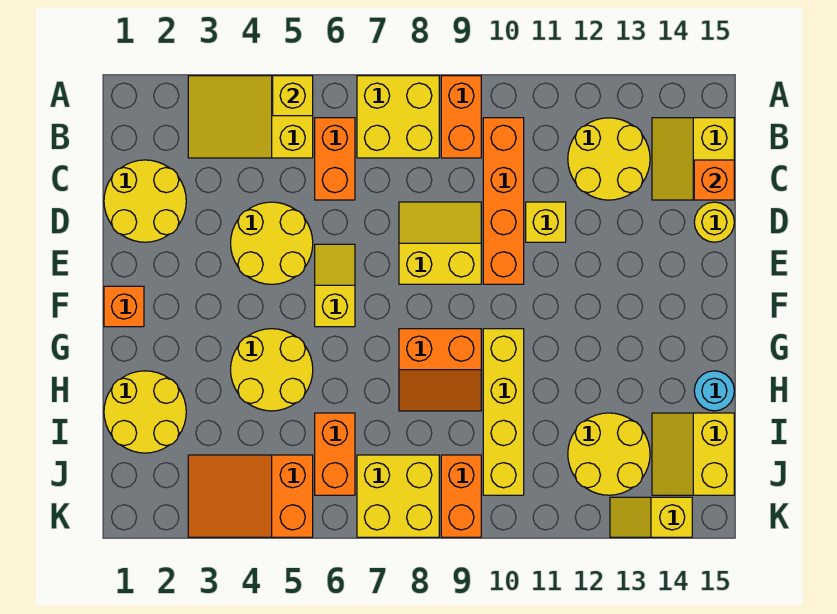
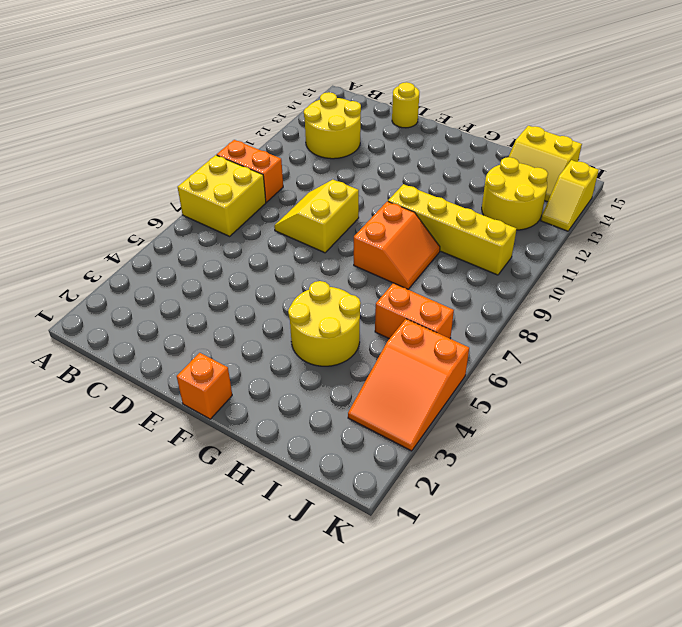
none -> yellow slope A3:B5 level 1 top 5
none -> orange brick B6:C6 level 1
none -> orange brick B10:E10 level 1

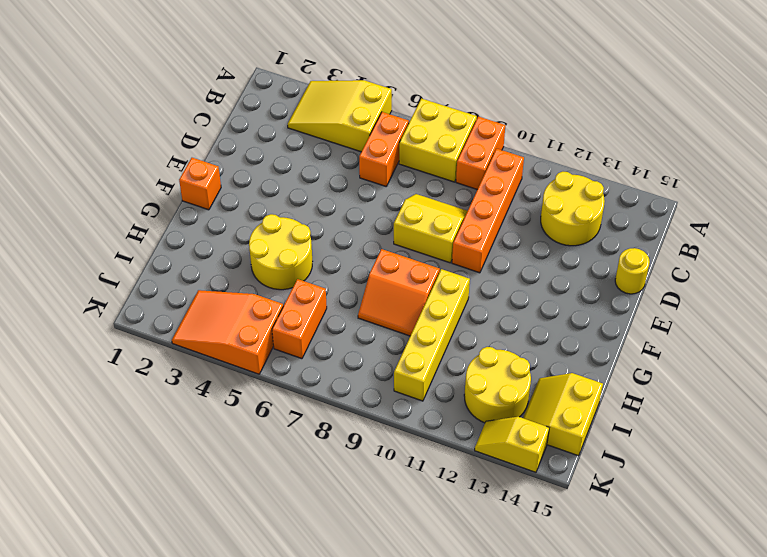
none -> yellow slope B14:C15 level 1 top 15
none -> yellow round brick C1:D2 level 1
none -> yellow round brick D4:E5 level 1

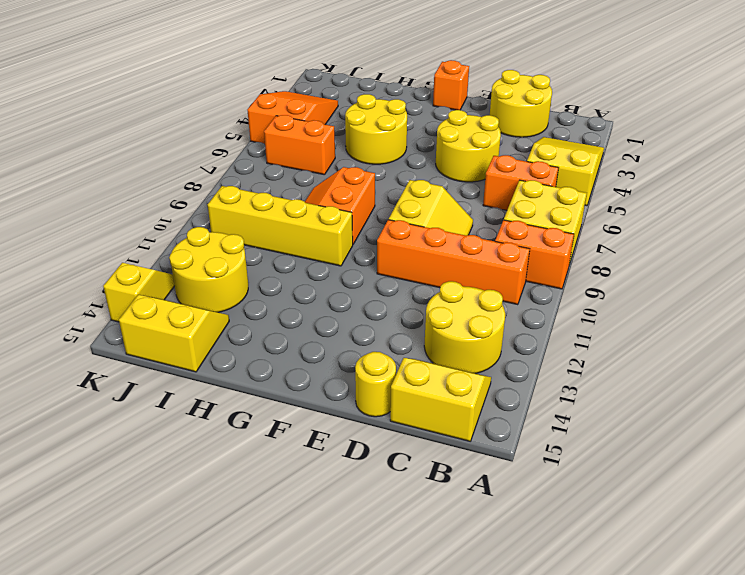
none -> yellow brick D11 level 1
none -> yellow slope E6:F6 level 1 top F
none -> yellow round brick H1:I2 level 1

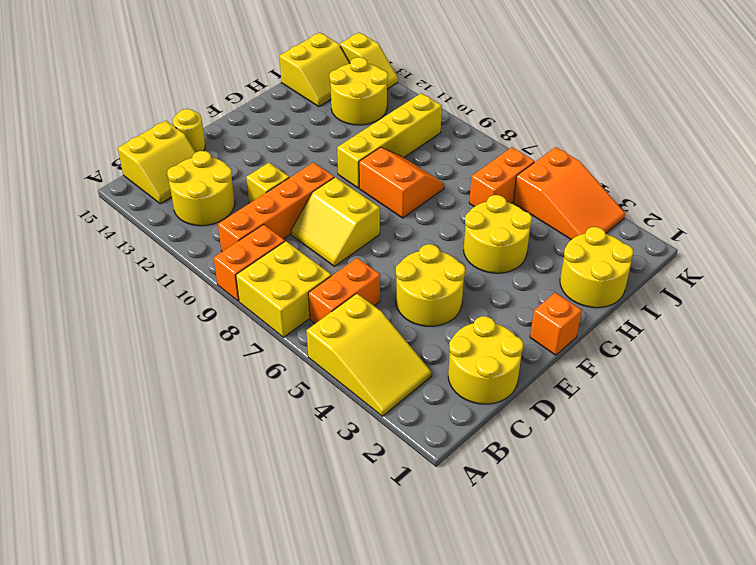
none -> yellow slope E6:F6 level 1 top F
none -> cyan round brick H15 level 1
none -> yellow brick J7:K8 level 1

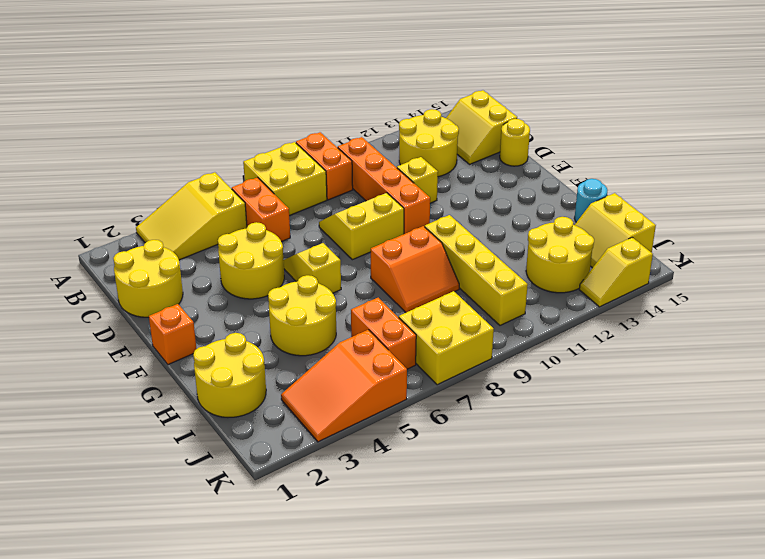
none -> orange brick J9:K9 level 1
none -> yellow brick A5 level 2
none -> orange brick C15 level 2

